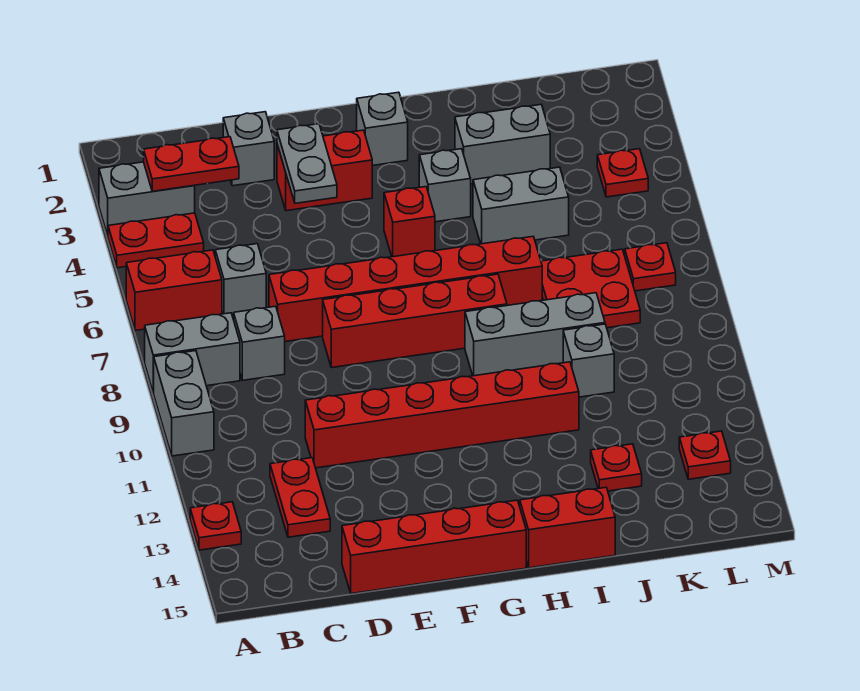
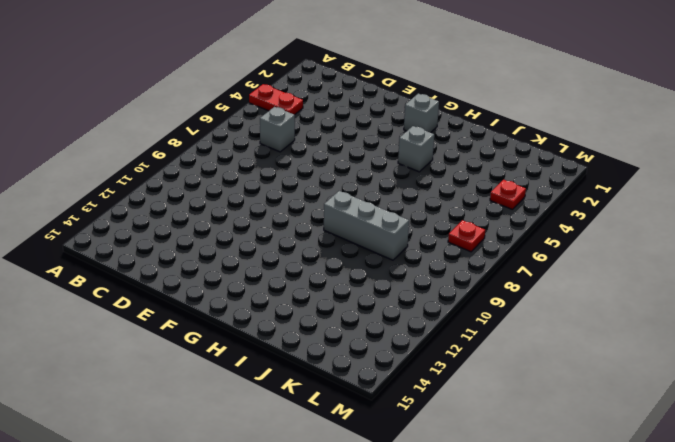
none -> grey brick A3:B3 level 1
none -> red brick A6:B6 level 1
none -> grey brick A8:B8 level 1
none -> grey brick A9:A10 level 1

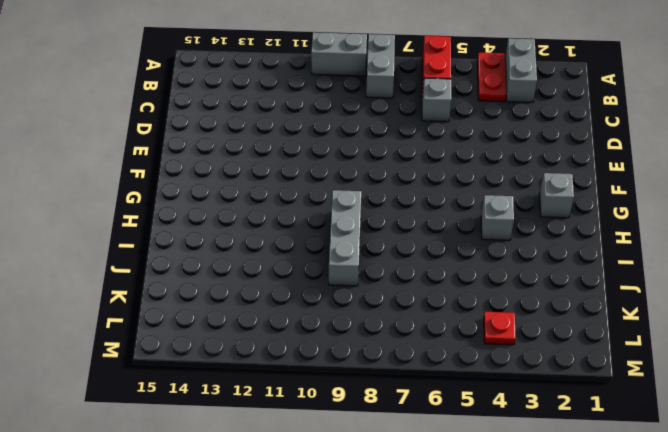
none -> red plate A13 level 1
none -> grey brick C8 level 1
none -> red plate C12:C13 level 1
none -> grey brick D2 level 1

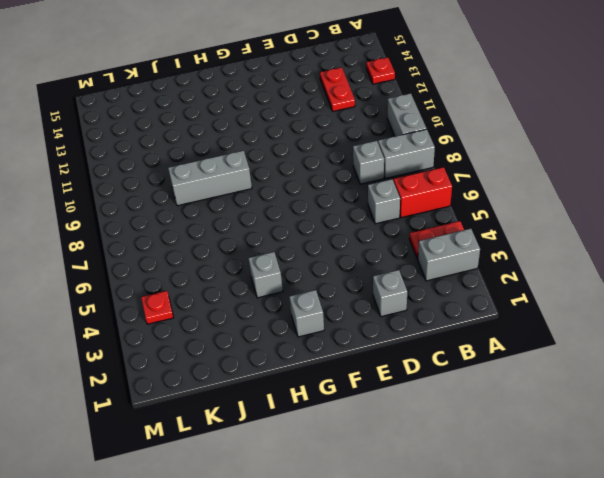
none -> red brick D7:I7 level 1
none -> red brick D11:I11 level 1
none -> red brick D15:G15 level 1
none -> red brick E3:F3 level 1

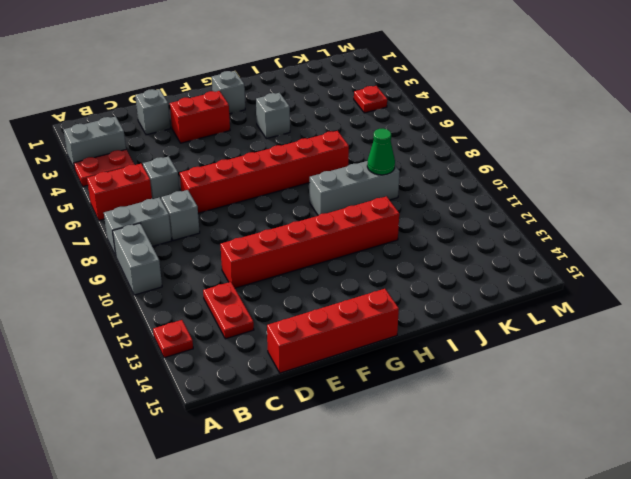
green cone J9 level 2 -> none
none -> red brick E8:H8 level 1
none -> red brick G5 level 1
none -> red brick H15:I15 level 1
none -> grey brick I3:J3 level 1

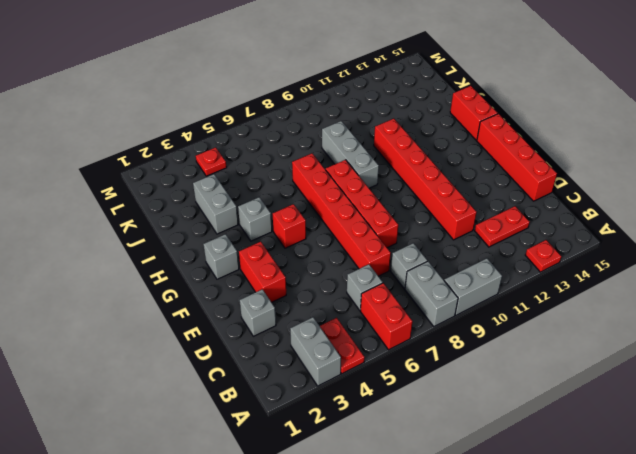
none -> grey brick I5:J5 level 1
none -> red plate J7:K8 level 1
none -> grey brick J10 level 1
none -> red plate J13 level 1

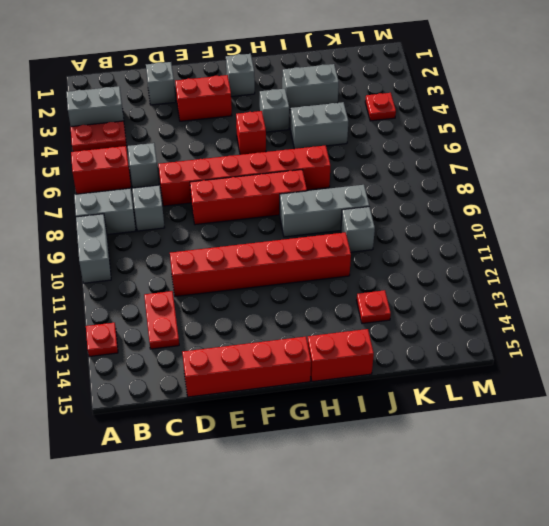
none -> red plate J7:K8 level 1
none -> red plate L7 level 1
none -> red plate L13 level 1
none -> red plate B3:C3 level 2

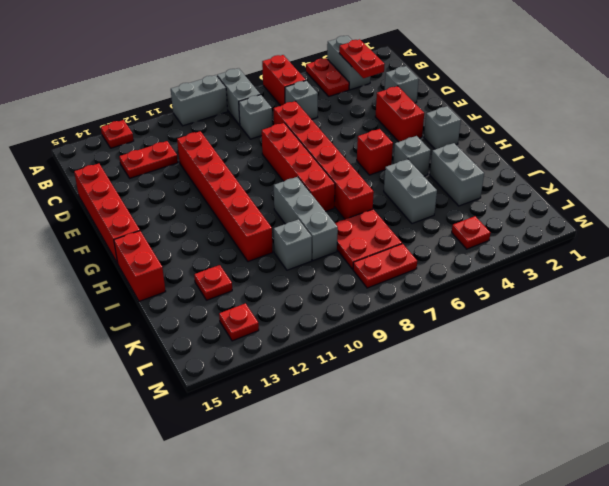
red plate L7:L8 level 1 -> red plate L7 level 1
none -> grey plate E3:E4 level 2

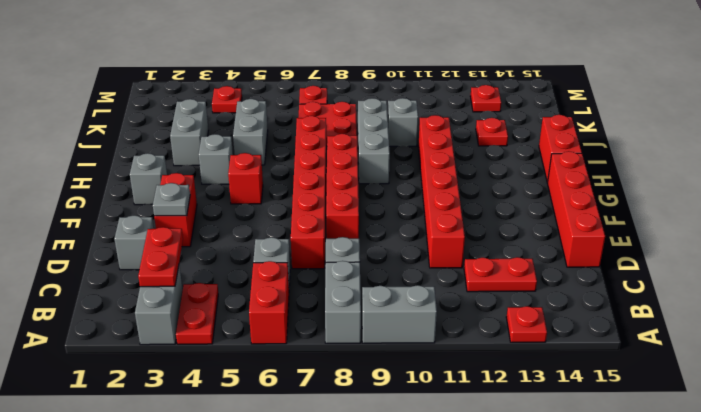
grey plate E3 level 2 -> grey plate E3:E4 level 2

